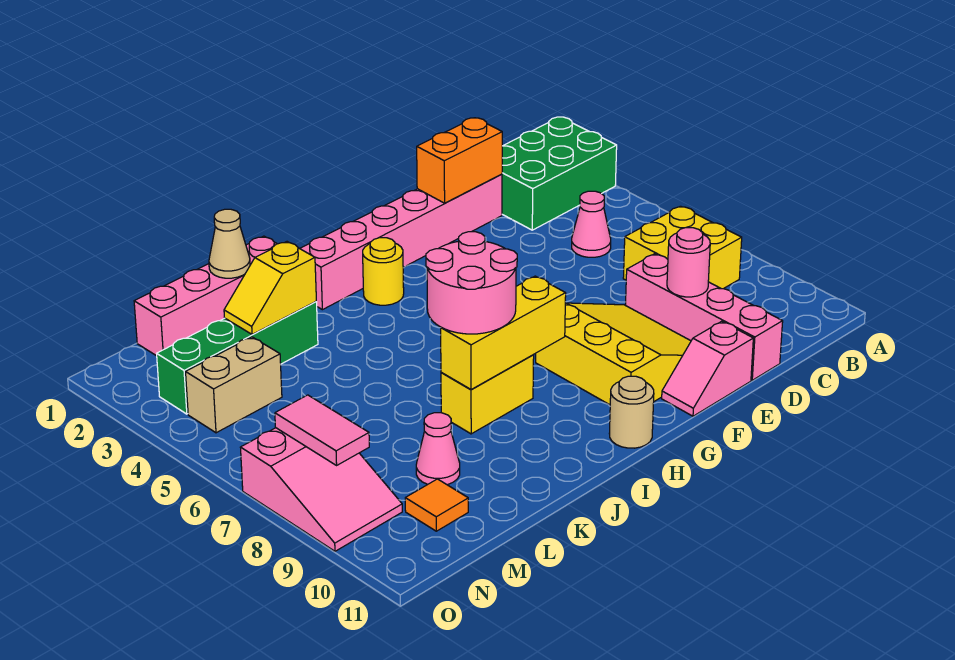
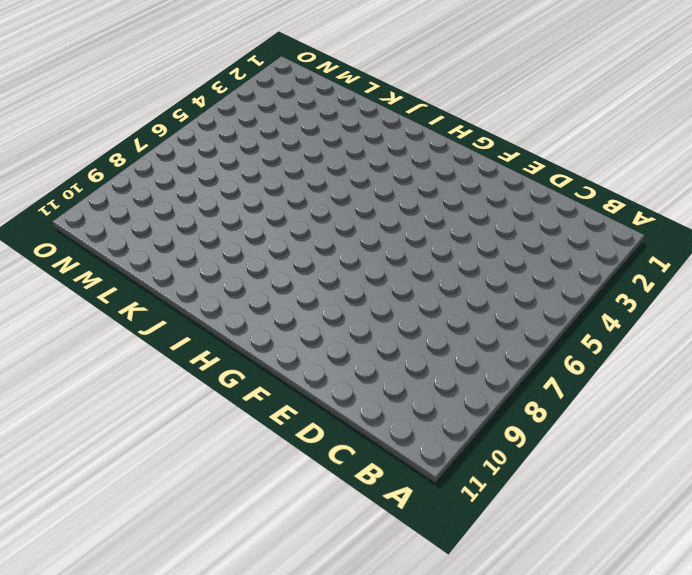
none -> green brick A2:C3 level 1
none -> yellow brick B7:C8 level 1
none -> pink cone C5 level 1

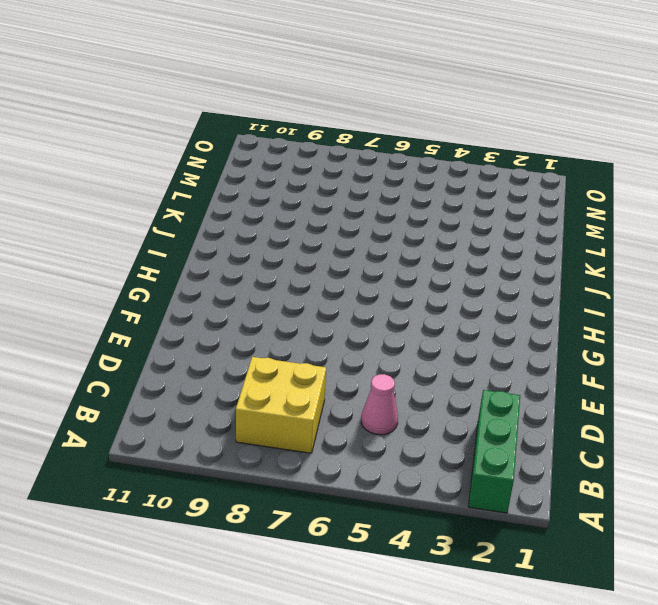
green brick A2:C2 level 1 -> green brick A2:C3 level 1
none -> pink brick D2:I2 level 1
none -> pink brick D8:D11 level 1
none -> yellow slope E8:G10 level 1 top G

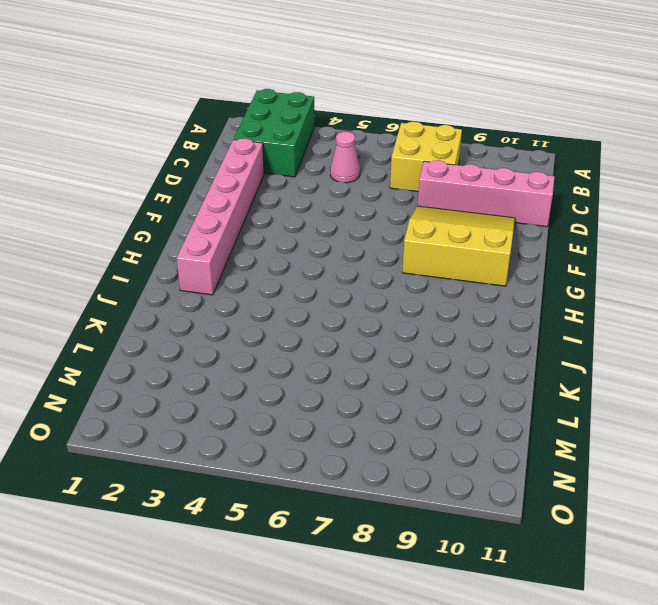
none -> pink slope E11:F11 level 1 top E
none -> yellow round brick H3 level 1
none -> tan round brick H11 level 1

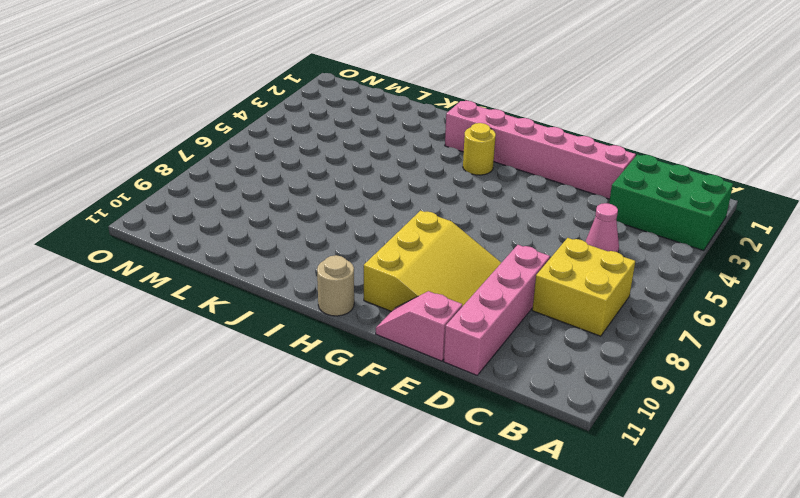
none -> yellow brick I8:J8 level 1
none -> pink brick J1:M1 level 1
none -> green brick K3:N3 level 1

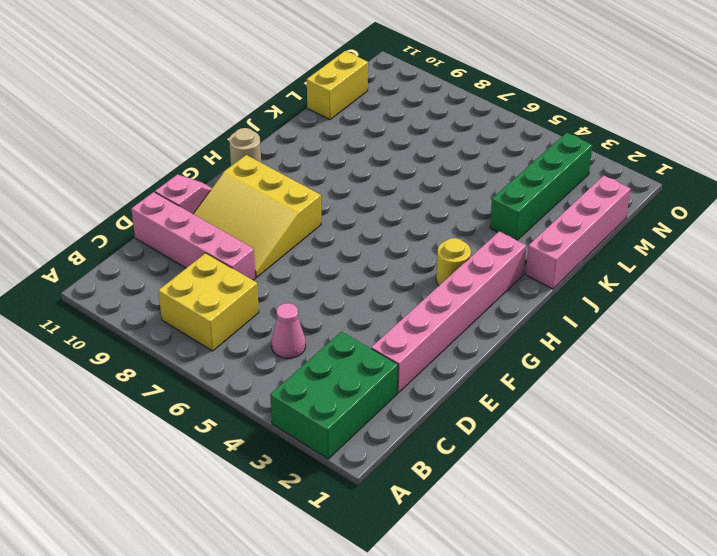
yellow brick L11:M11 level 1 -> yellow brick I8:J8 level 1
none -> pink cone L9 level 1
none -> tan brick M4:N4 level 1
none -> orange tile M10 level 1

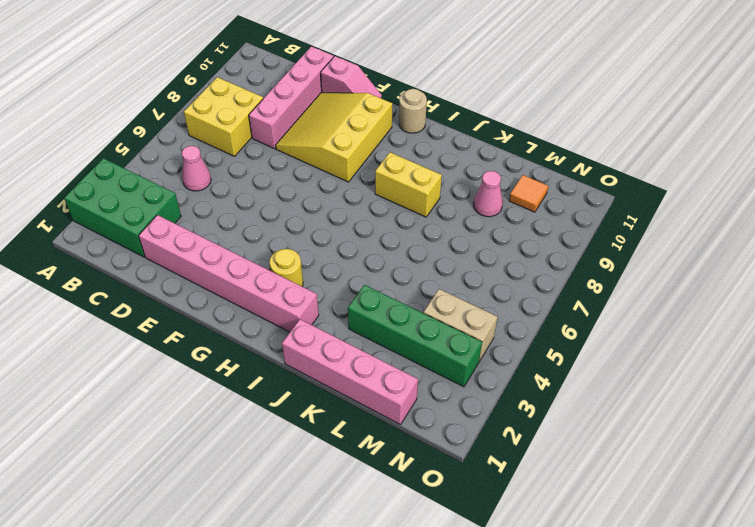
none -> pink slope N7:O9 level 1 top 7
none -> orange brick D2:E2 level 2
none -> pink round brick D9 level 2

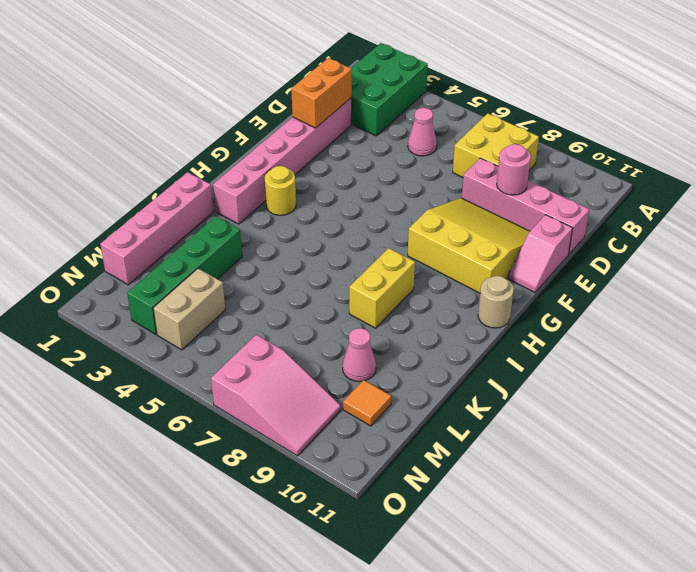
none -> yellow brick H8:J8 level 2
none -> tan cone K1 level 2
none -> yellow slope K3:L3 level 2 top K

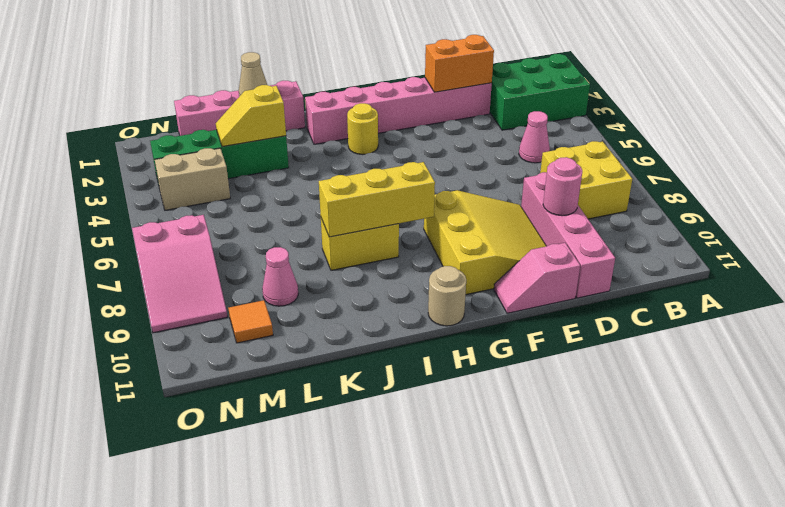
none -> pink tile N7:N8 level 2
none -> pink round brick I7:J8 level 3

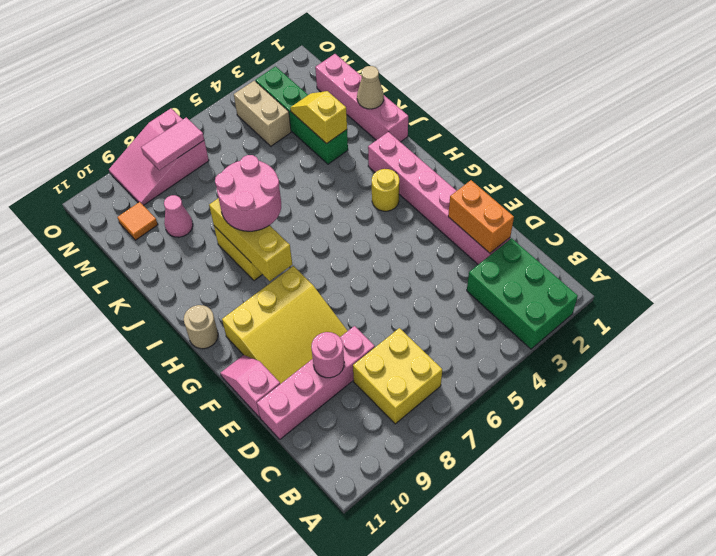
none -> pink cone C5 level 1

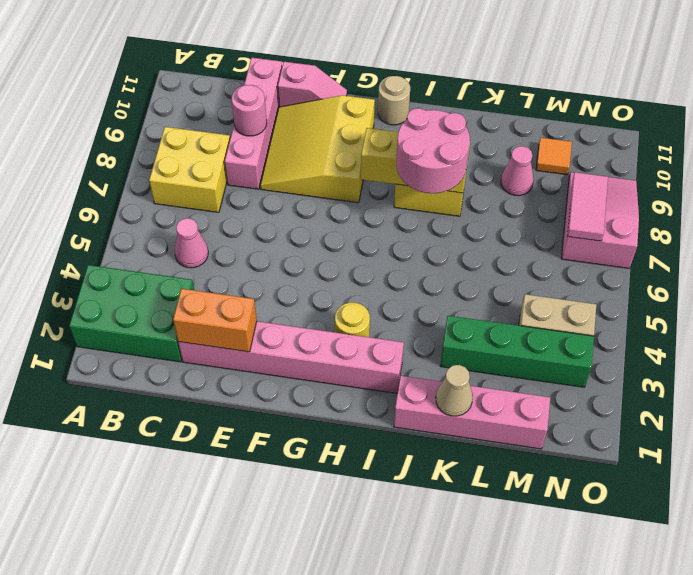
none -> yellow slope K3:L3 level 2 top K

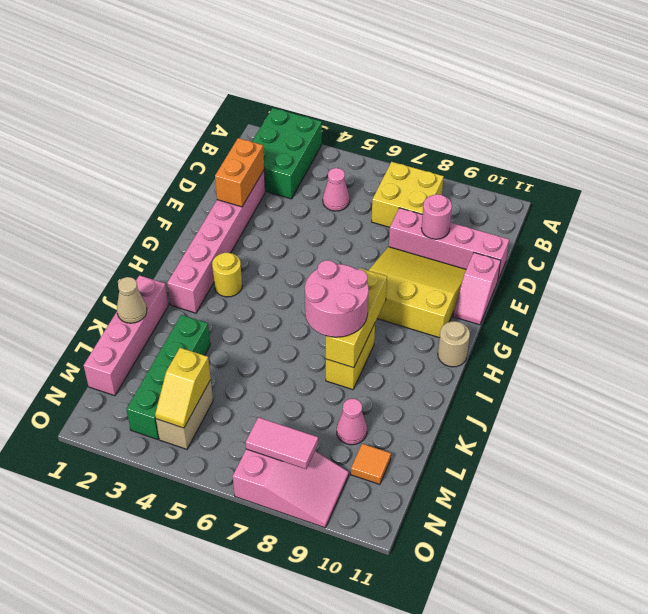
yellow slope M4:N4 level 2 top M -> yellow slope K3:L3 level 2 top K

